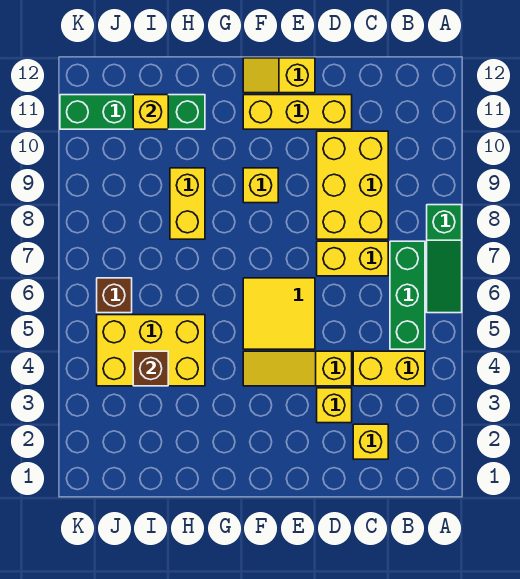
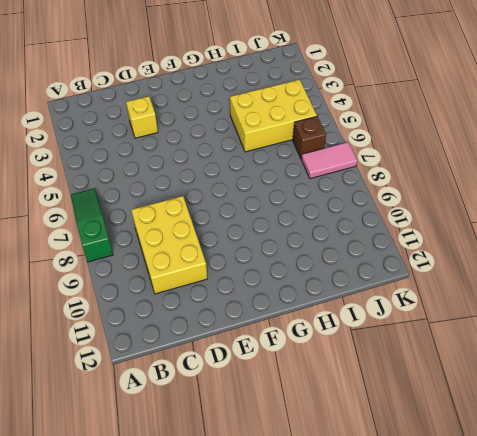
pink tile J7:K7 level 1 -> none
none -> yellow brick B4:C4 level 1
none -> green brick B5:B7 level 1
none -> yellow brick C2 level 1

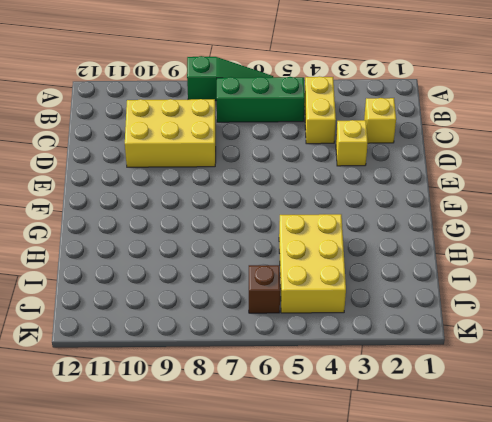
none -> yellow brick C7:D7 level 1
none -> yellow slope D4:F4 level 1 top D
none -> yellow brick D11:F11 level 1

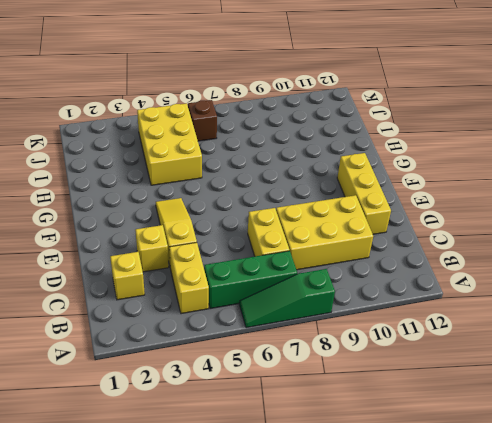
none -> yellow tile E5:F6 level 1
none -> yellow slope E12:F12 level 1 top E
none -> yellow brick F9 level 1

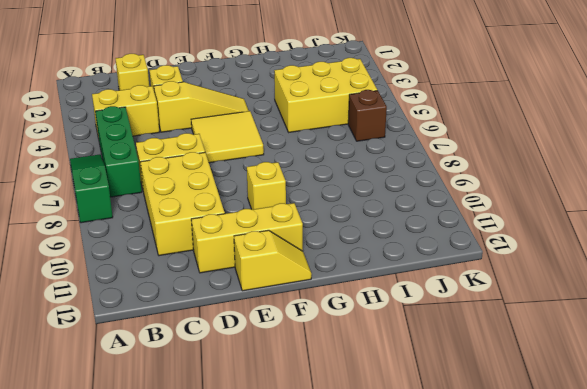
none -> yellow brick H8:H9 level 1
none -> green brick H11:K11 level 1
none -> brown brick I4 level 2

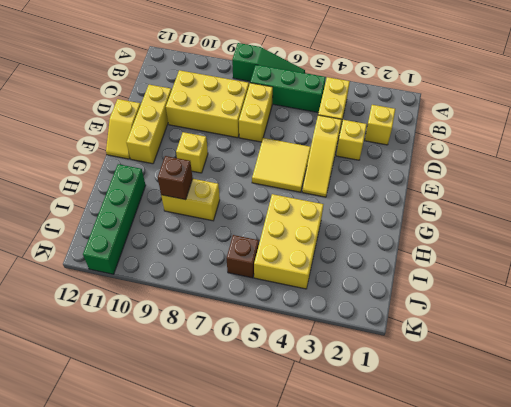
brown brick H9 level 2 -> brown brick I4 level 2
none -> yellow brick I11 level 2

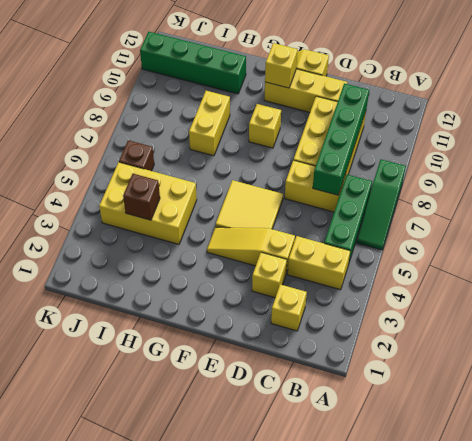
green brick C7:C10 level 2 -> none
yellow brick F11 level 2 -> yellow brick I11 level 2

